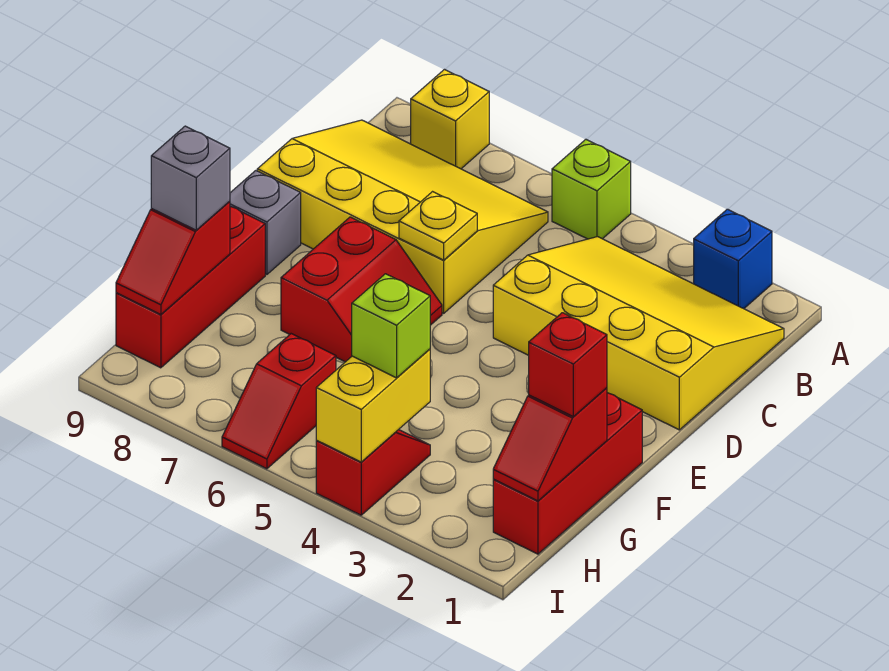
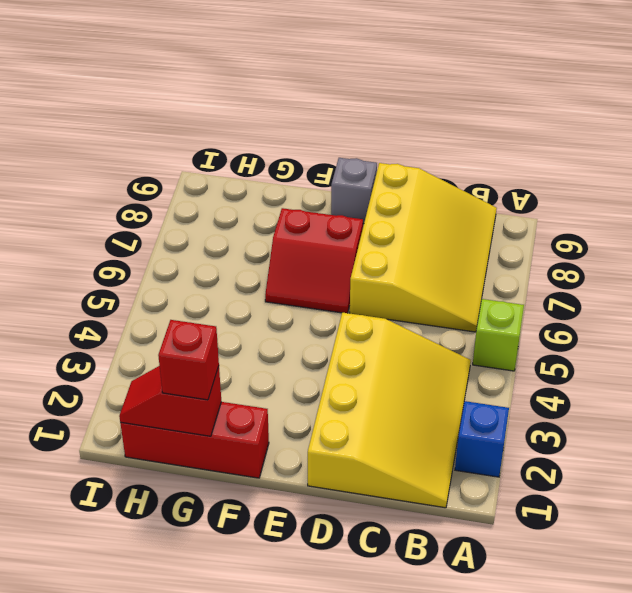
none -> yellow brick A8 level 1
none -> red brick F9:H9 level 1
none -> red slope H4:I4 level 1 top I

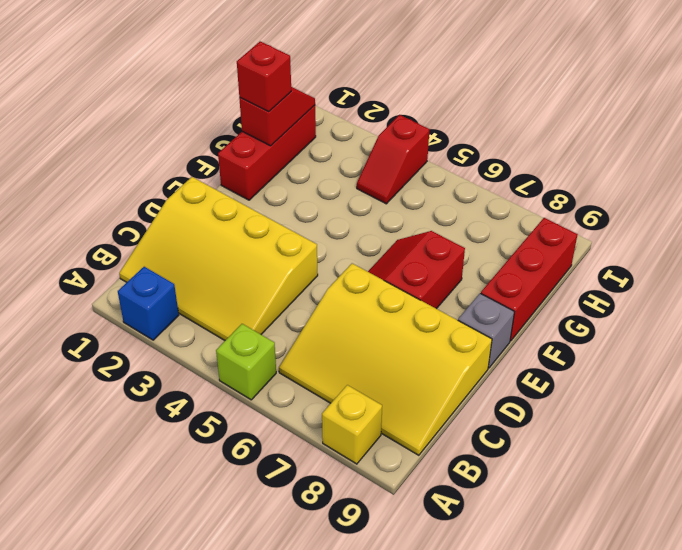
none -> red slope H6:I6 level 1 top H
none -> yellow plate D6 level 2
none -> red slope G9:H9 level 2 top G

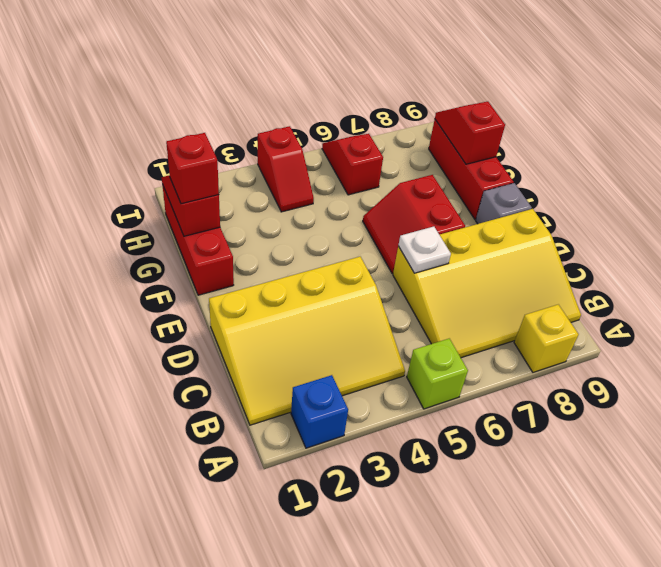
white plate D6 level 2 -> yellow plate D6 level 2
none -> yellow brick H4:I4 level 2
none -> grey brick G9 level 3
none -> lime brick H4 level 3

